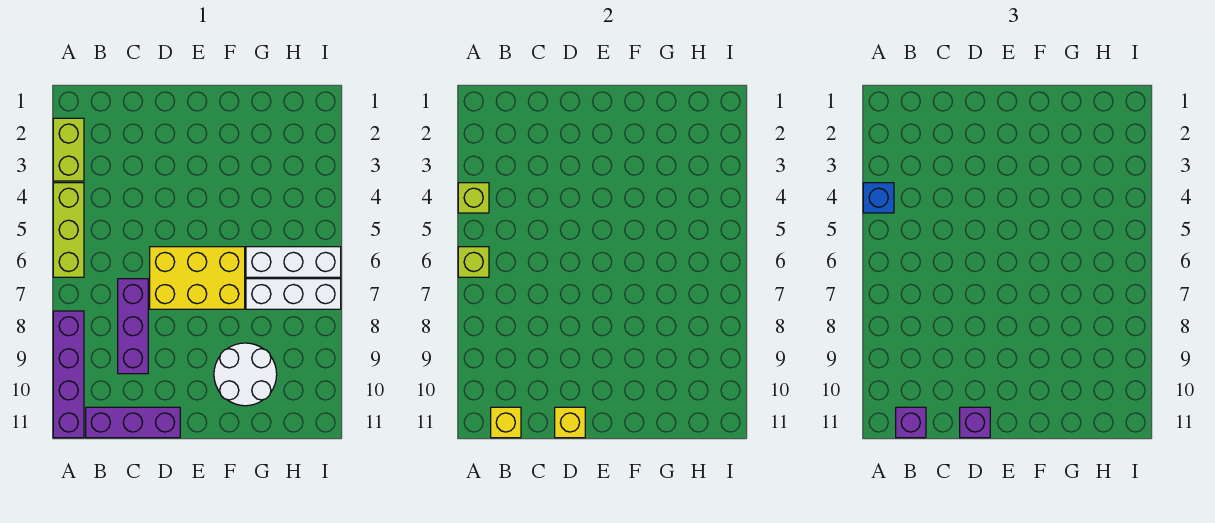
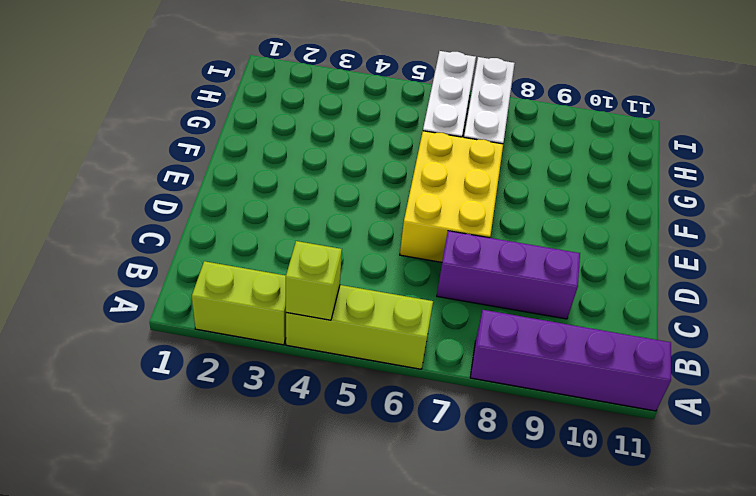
none -> purple brick B11:D11 level 1
none -> white round brick F9:G10 level 1
none -> lime brick A6 level 2

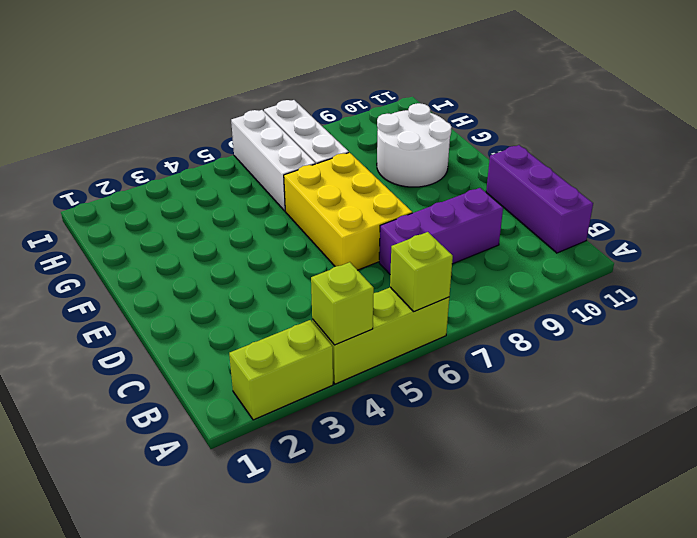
none -> purple brick A8:A11 level 1
none -> yellow brick B11 level 2
none -> yellow brick D11 level 2

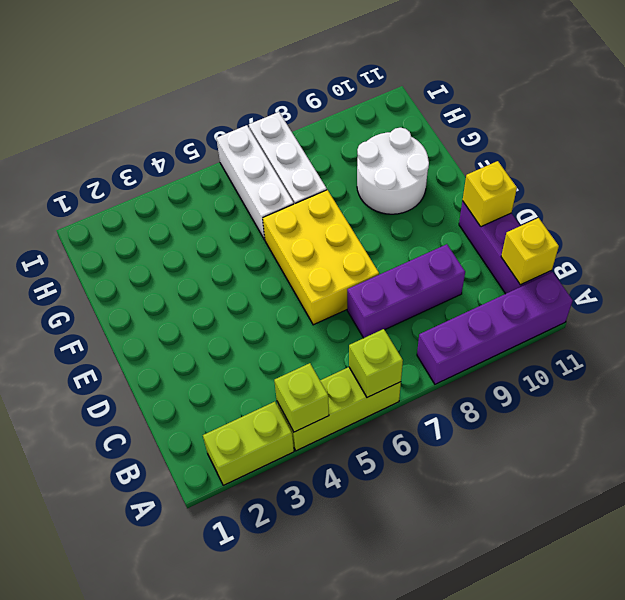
none -> blue brick A4 level 3
none -> purple brick B11 level 3
none -> purple brick D11 level 3

